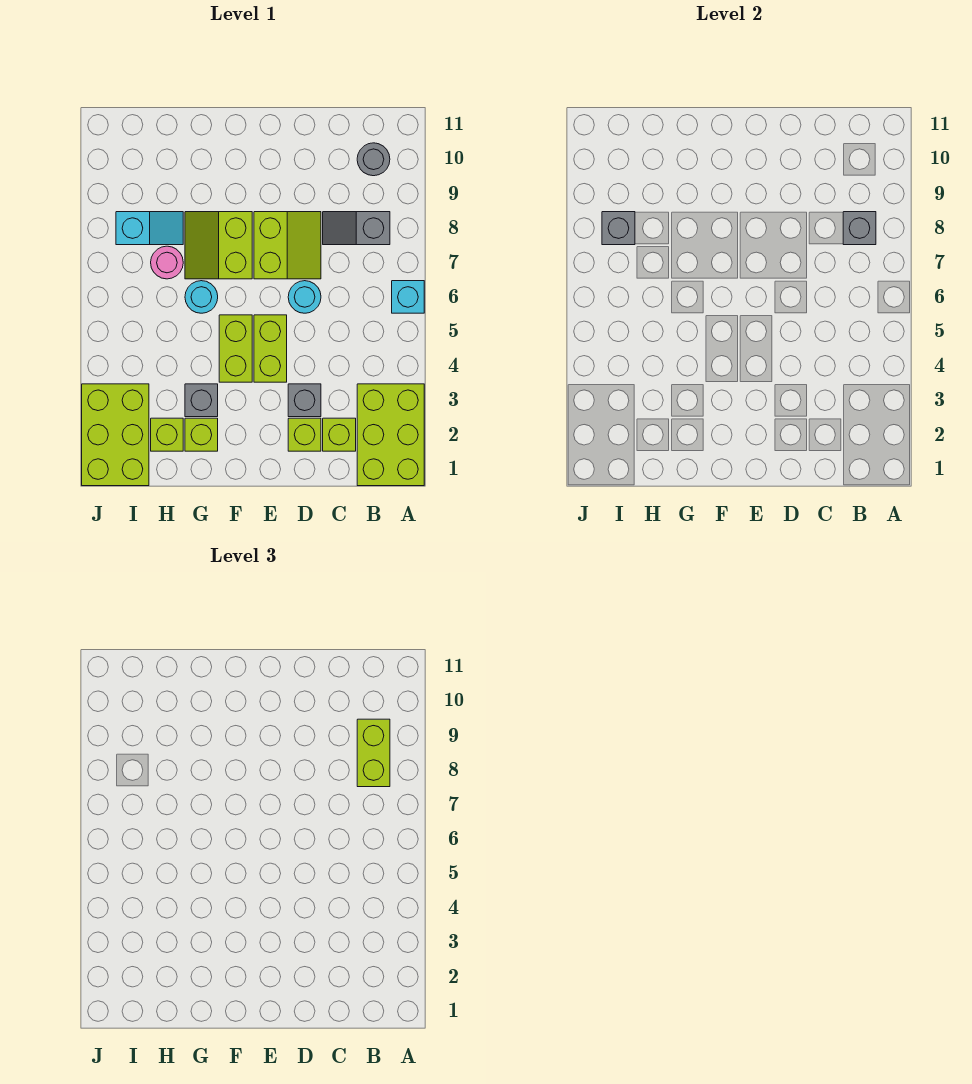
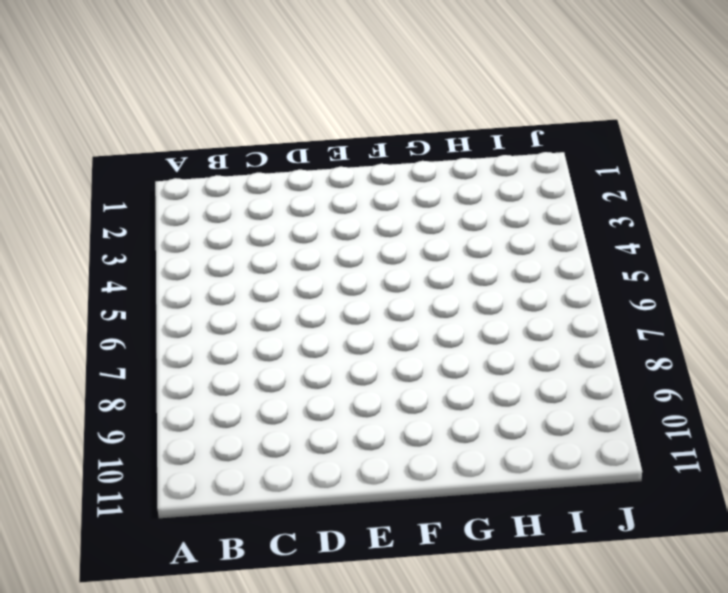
none -> lime brick A1:B3 level 1
none -> cyan brick A6 level 1
none -> grey slope B8:C8 level 1 top B

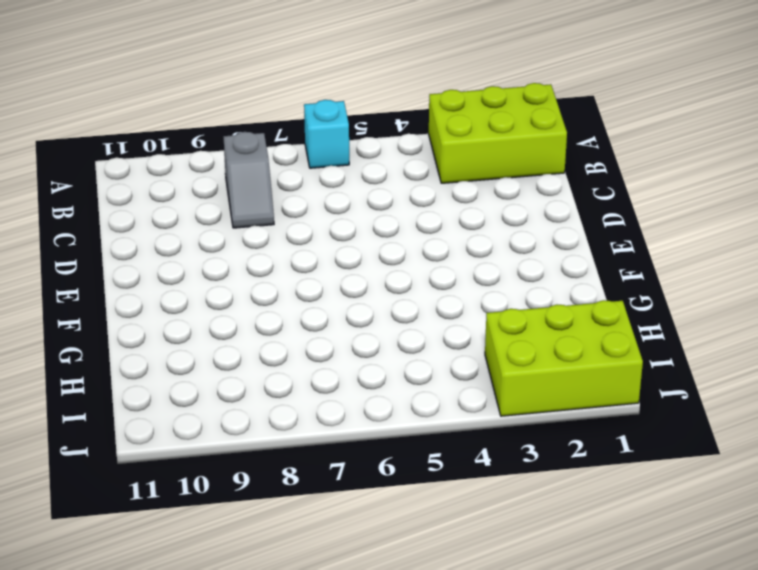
none -> grey round brick B10 level 1
none -> lime brick C2 level 1
none -> lime brick D2 level 1

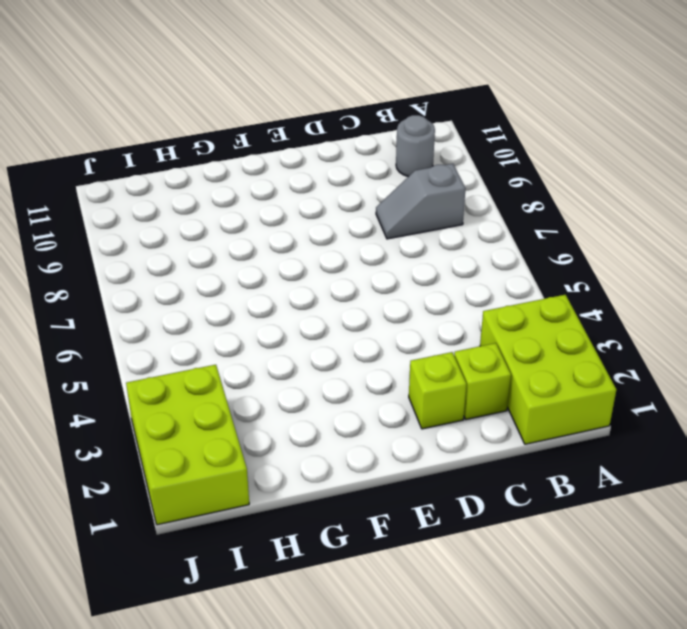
none -> cyan brick A6 level 1
none -> grey brick D3 level 1
none -> cyan round brick D6 level 1

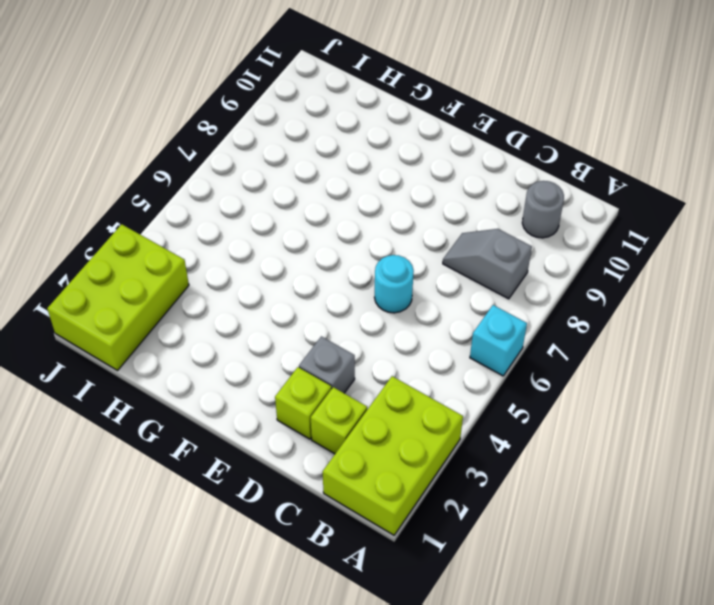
none -> lime slope D7:E8 level 1 top E
none -> lime brick E4:E5 level 1
none -> lime brick F4:F5 level 1

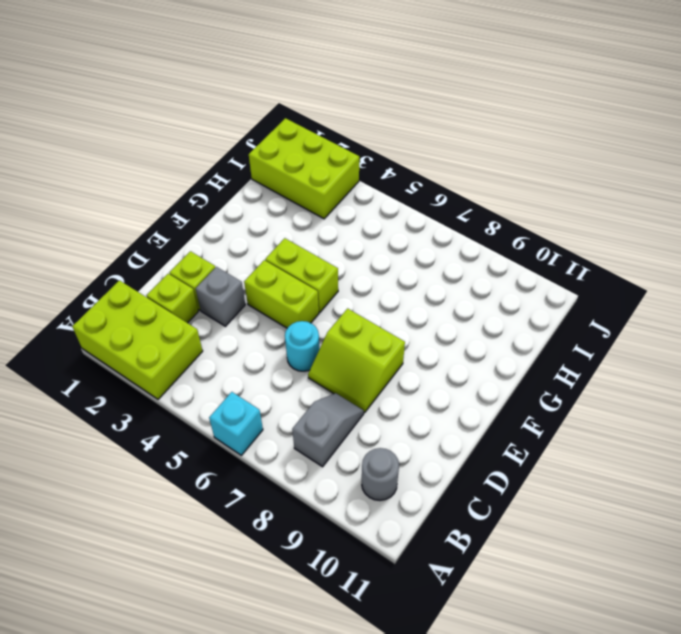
none -> lime slope F7:G8 level 1 top F
none -> lime brick G2 level 1
none -> grey brick G3 level 1

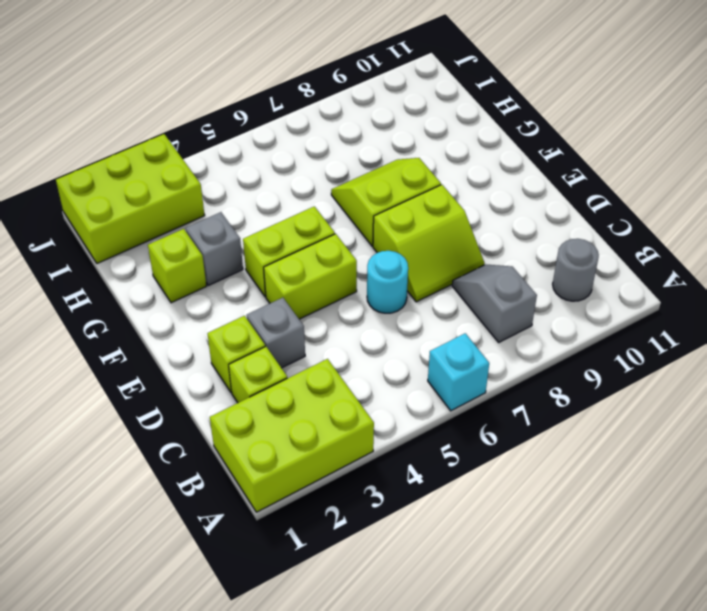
none -> cyan round brick G6 level 1
none -> lime brick H2 level 1
none -> pink round brick H7 level 1

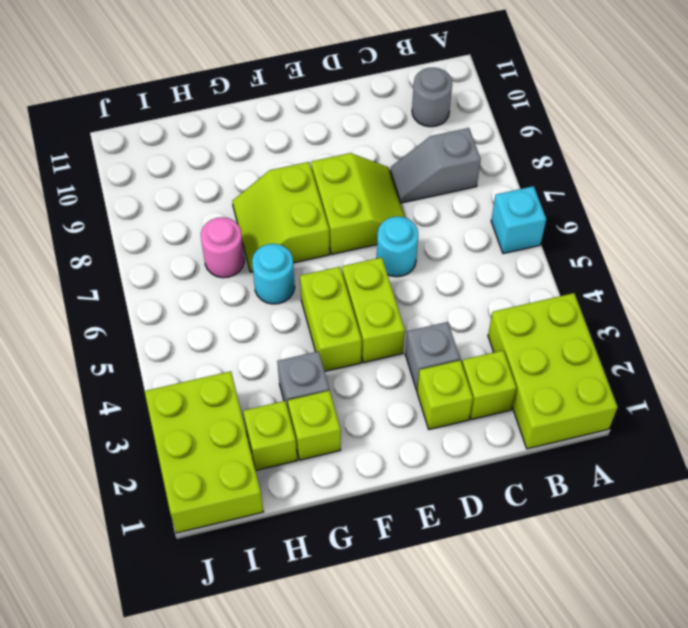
none -> cyan slope H8:I8 level 1 top I
none -> grey brick B8 level 2
none -> grey brick I8 level 2

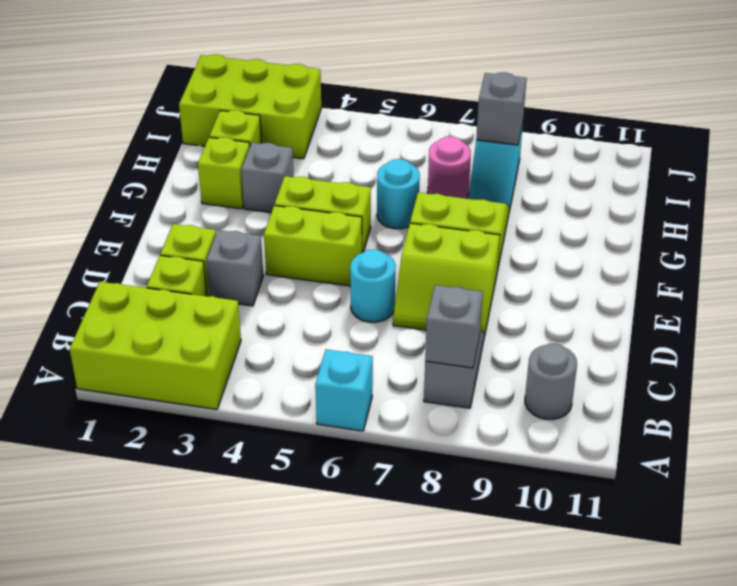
none -> lime brick B8:B9 level 3

